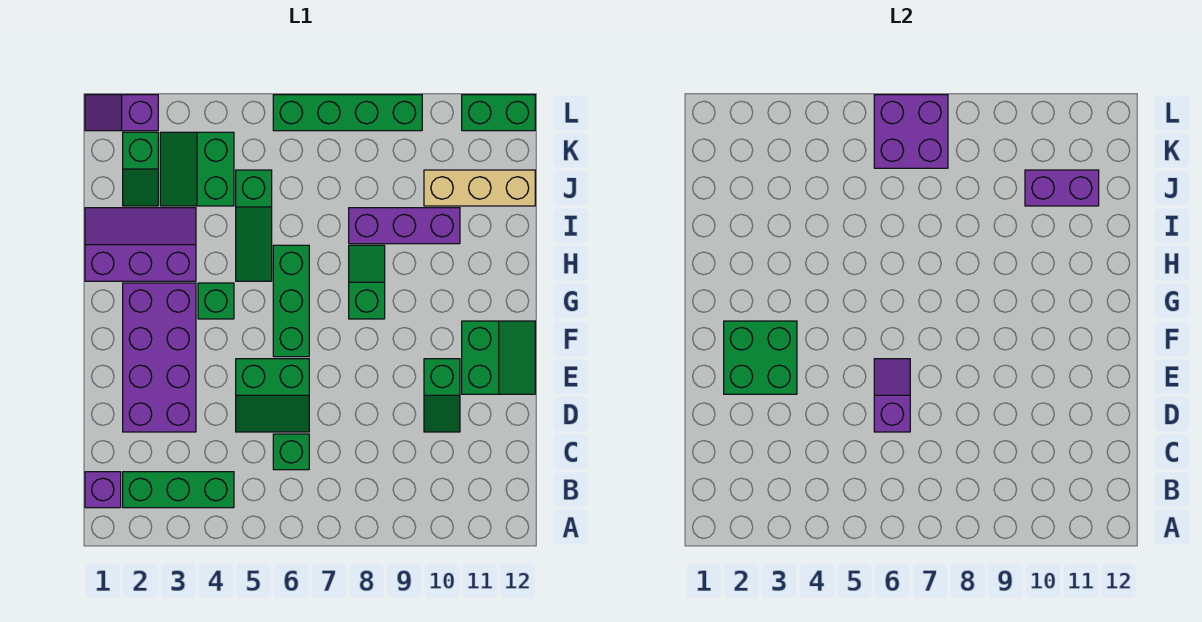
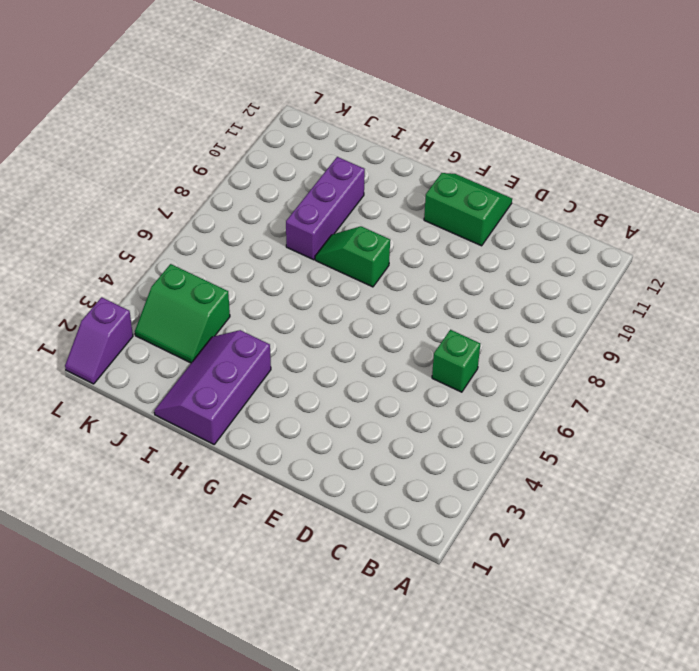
none -> purple brick B1 level 1
none -> green brick B2:B4 level 1
none -> purple brick D2:G3 level 1

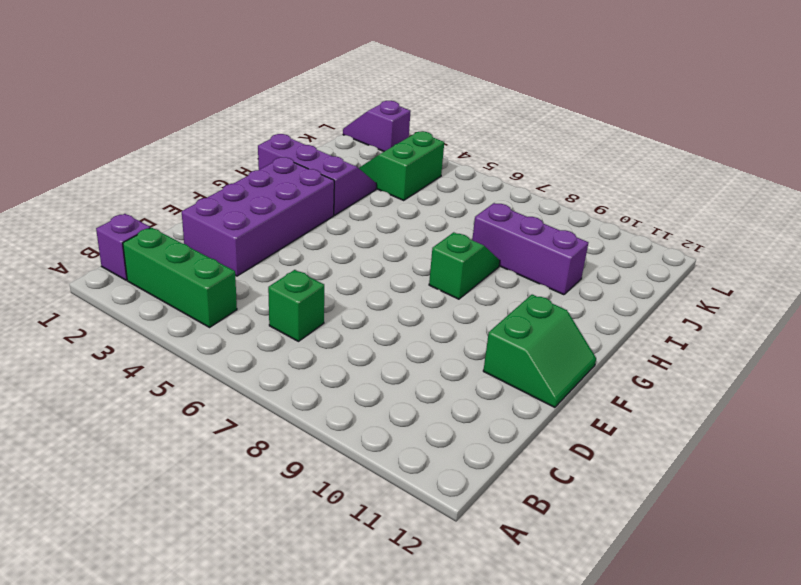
none -> green slope D5:E6 level 1 top E
none -> green slope D10:E10 level 1 top E
none -> green brick F6:H6 level 1

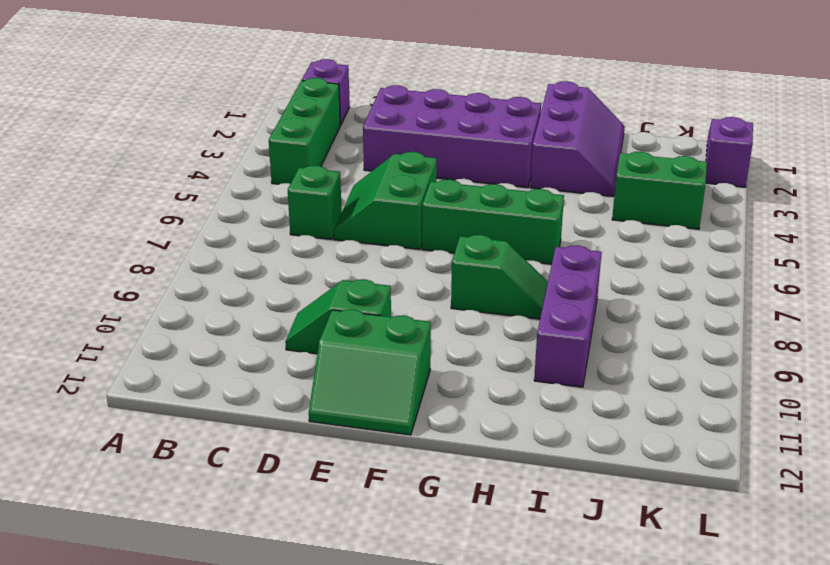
none -> green brick G4 level 1
none -> green slope H5:J5 level 1 top J
none -> green slope J2:K2 level 1 top K

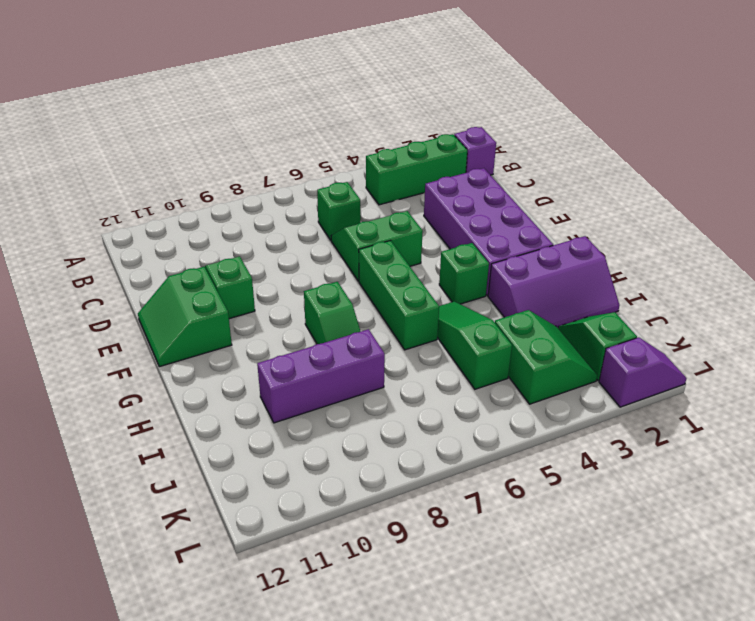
none -> tan brick J10:J12 level 1
none -> green brick L6:L9 level 1
none -> green brick L11:L12 level 1

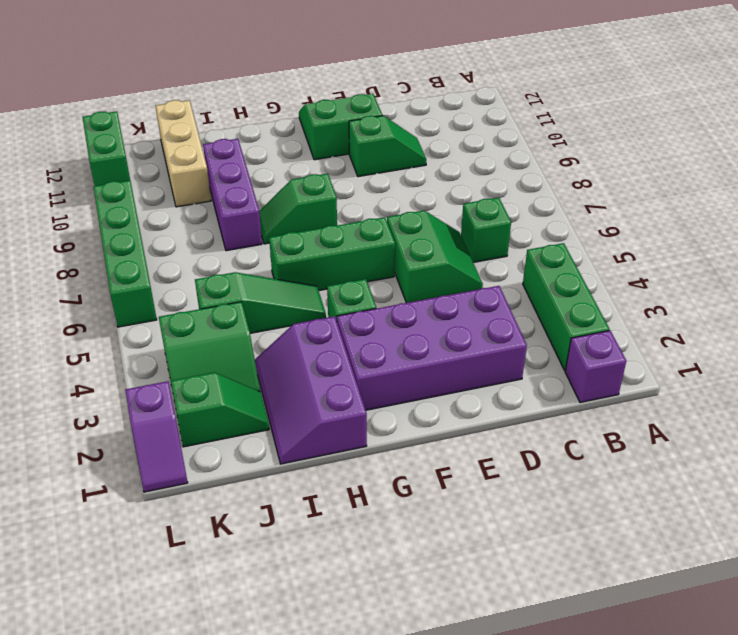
none -> purple slope D6:E6 level 2 top D
none -> green brick E2:F3 level 2
none -> purple brick J10:J11 level 2

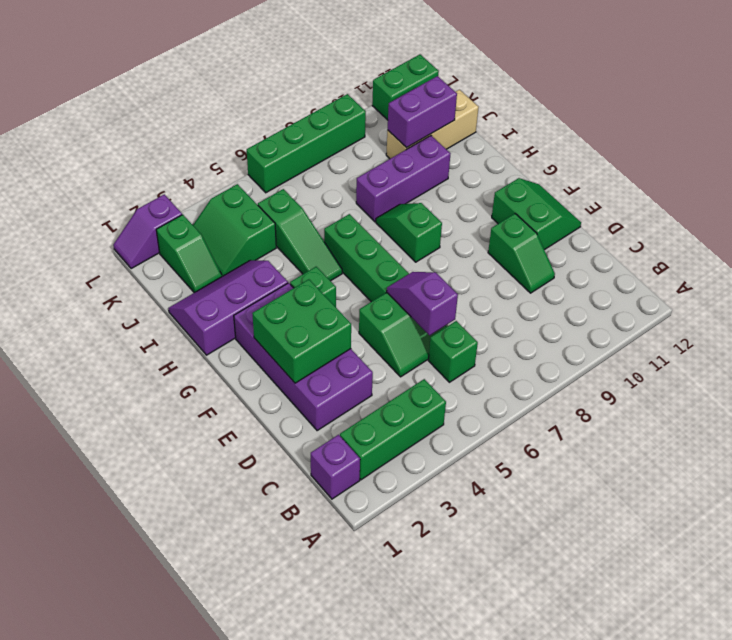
none -> purple brick K6:L7 level 2

